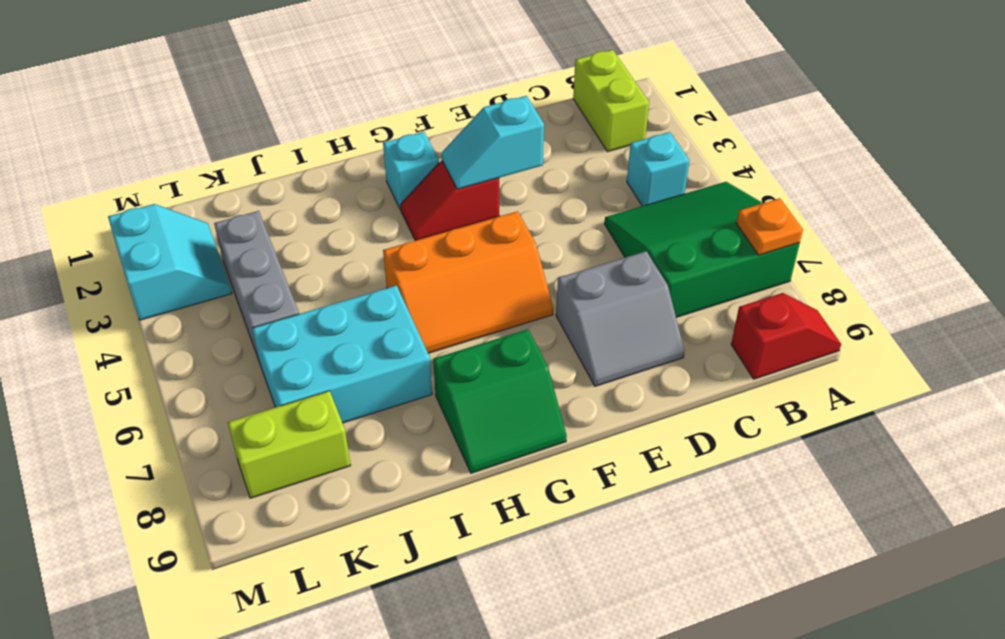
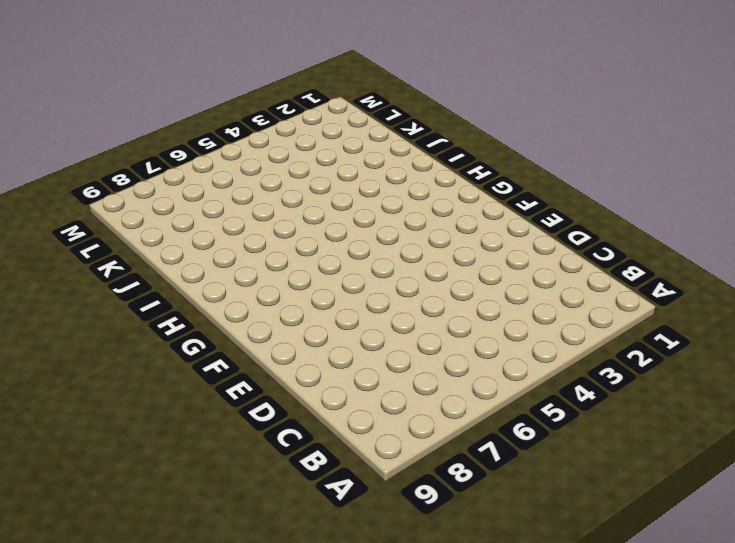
none -> green slope A5:C7 level 1 top 7
none -> red slope A9:B9 level 1 top B
none -> lime brick B1:B2 level 1

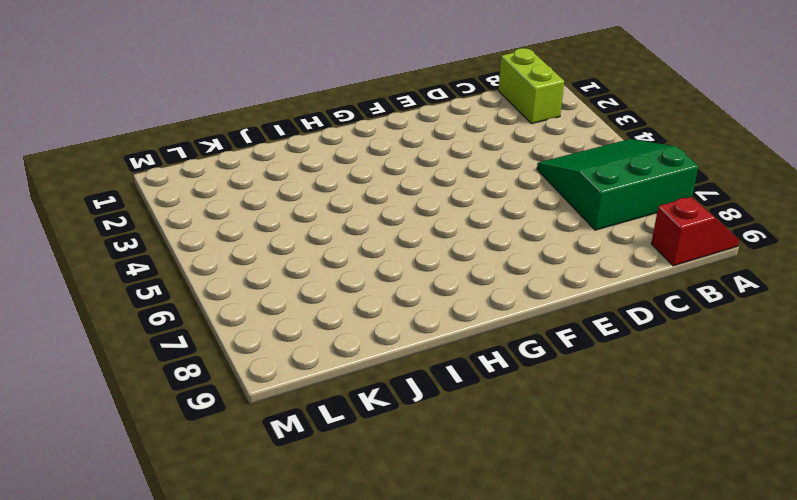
none -> cyan brick B4 level 1
none -> grey slope D7:E8 level 1 top 7
none -> red slope F3:G3 level 1 top F

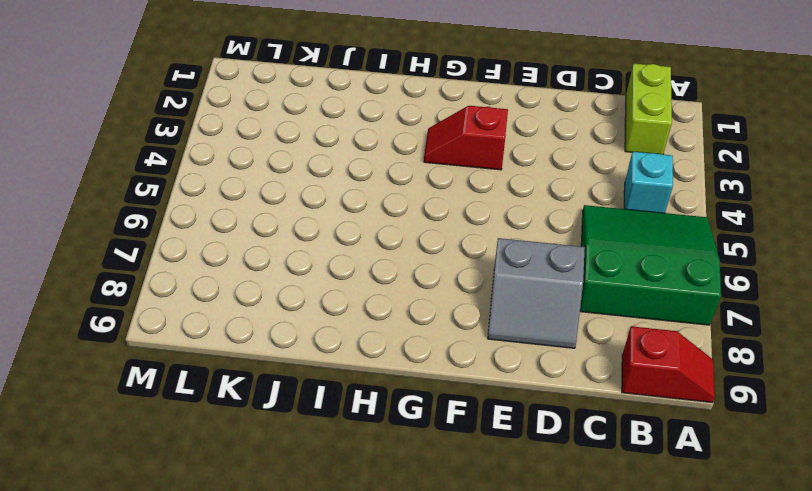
none -> orange slope F5:H6 level 1 top 5
none -> cyan brick G2 level 1
none -> green slope G8:H9 level 1 top 8

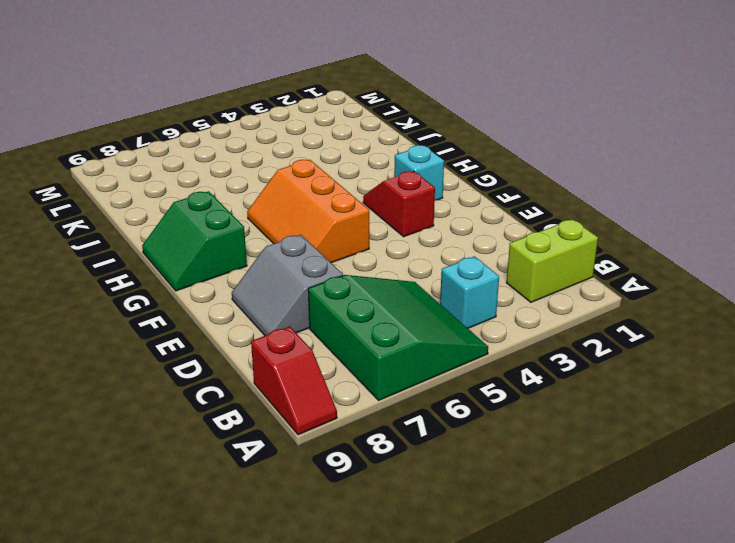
none -> cyan brick I6:K7 level 1
none -> grey brick K3:K5 level 1
none -> lime brick K8:L8 level 1

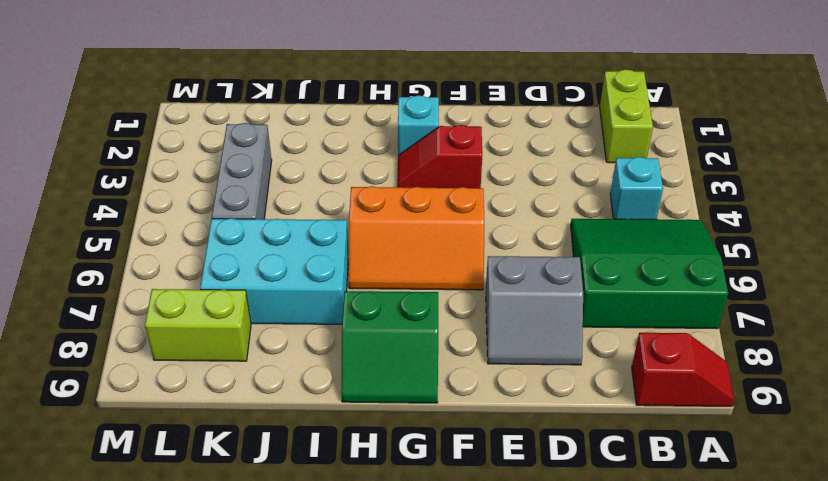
none -> cyan slope L2:M3 level 1 top M
none -> orange plate A7 level 2
none -> cyan slope E3:F3 level 2 top E

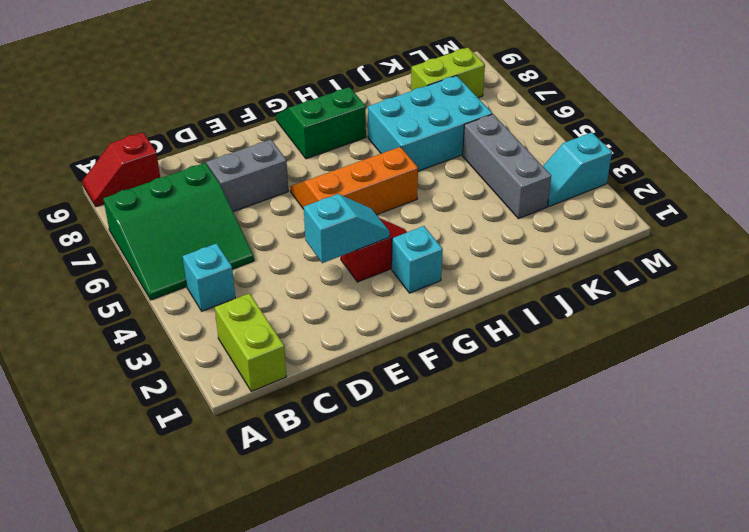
cyan slope L3:M3 level 1 top M -> cyan slope L2:M3 level 1 top M
none -> orange plate A7 level 2

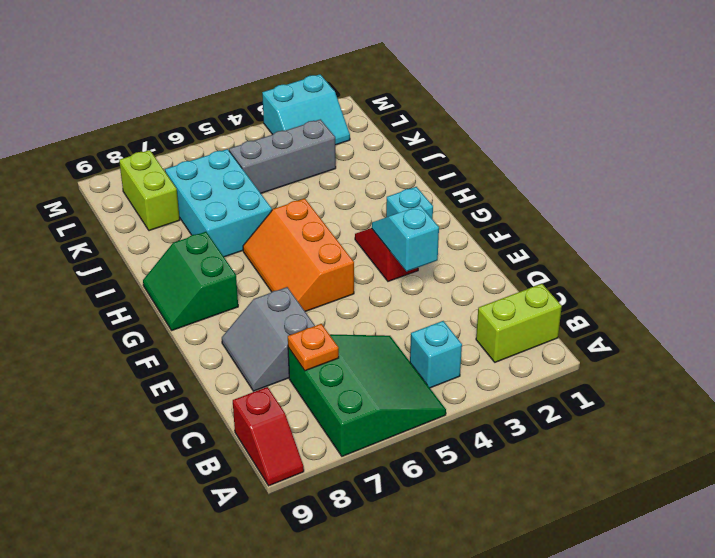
orange plate C7 level 2 -> orange plate A7 level 2

